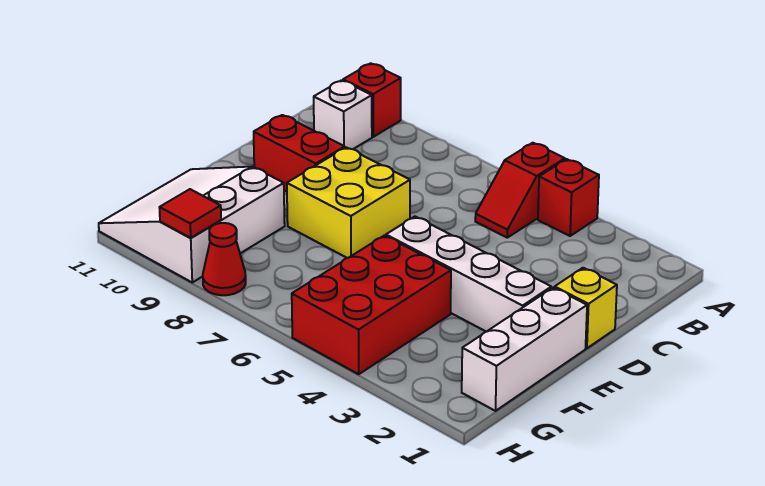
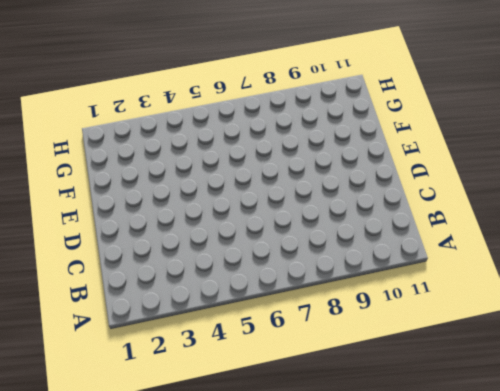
none -> red brick A4 level 1
none -> red slope A5:B5 level 1 top A
none -> red brick A10 level 1

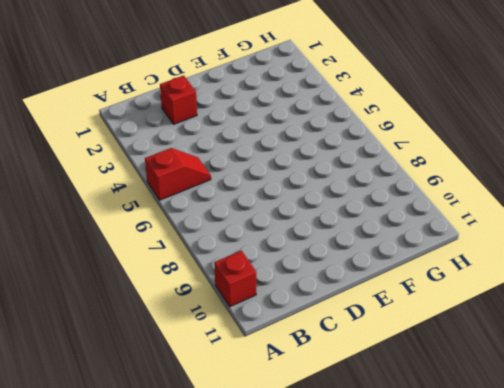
red brick C2 level 1 -> red brick A4 level 1
none -> white brick B10 level 1
none -> yellow brick D1 level 1
none -> yellow brick D7:E8 level 1

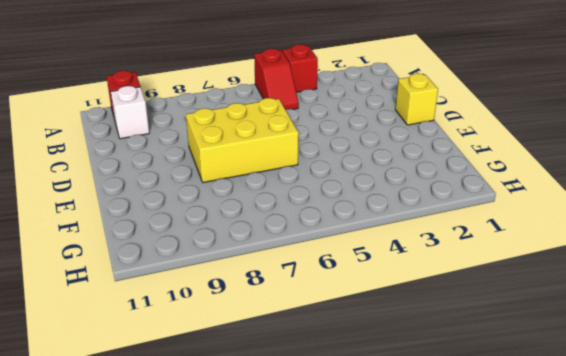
yellow brick D6:E8 level 1 -> yellow brick D7:E8 level 1
none -> red brick D9:D10 level 1
none -> white brick E1:G1 level 1
none -> white brick E2:E5 level 1

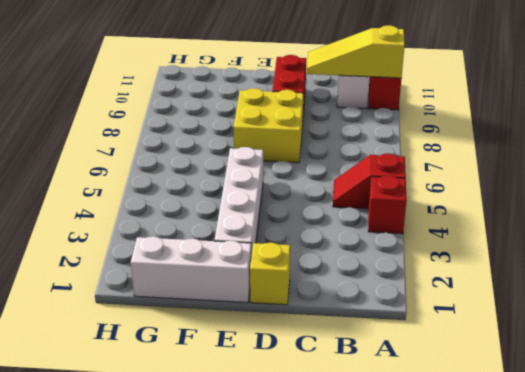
yellow slope A10:C10 level 2 top A -> none
none -> red brick F4:H5 level 1
none -> white slope F9:H11 level 1 top 9
none -> red cone H8 level 1

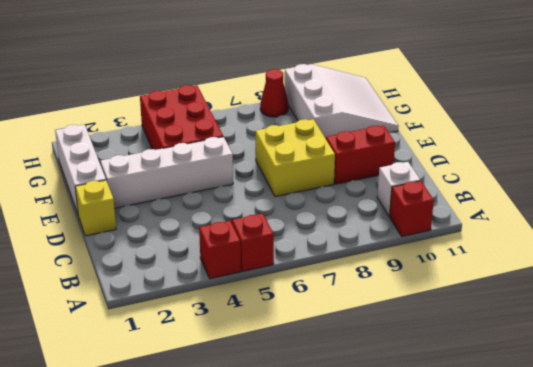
none -> red tile H9 level 2

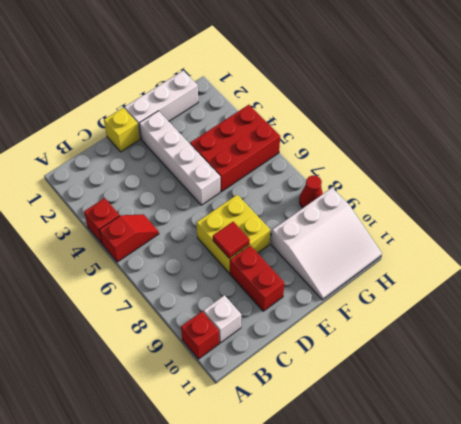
red tile D8 level 2 -> red tile H9 level 2

